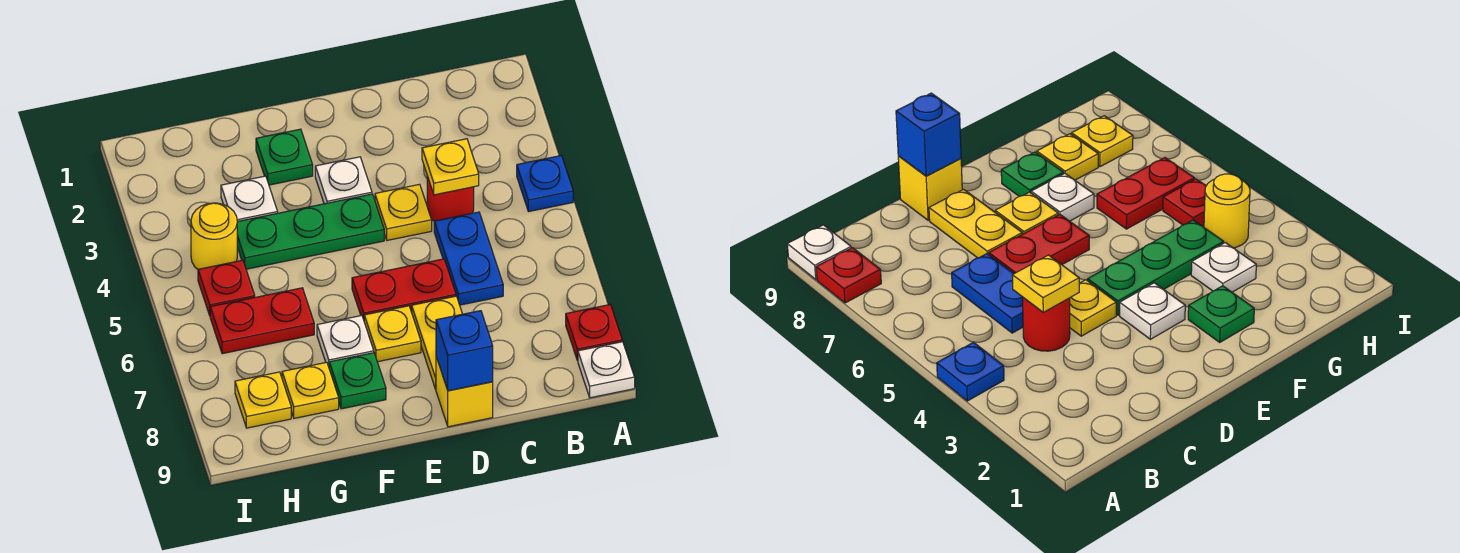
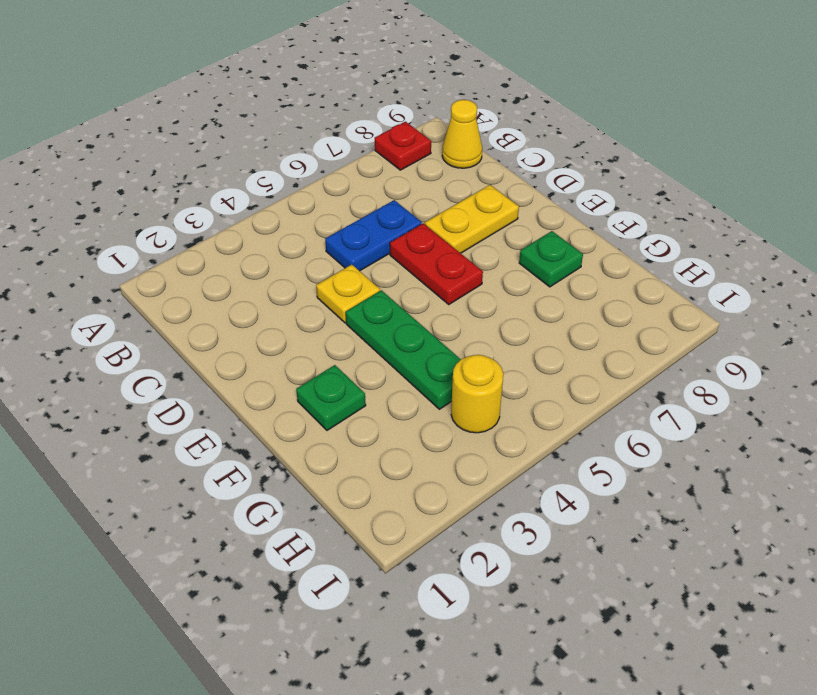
yellow cone B9 level 1 -> none
none -> blue plate A4 level 1
none -> white plate A9 level 1
none -> red round brick C4 level 1

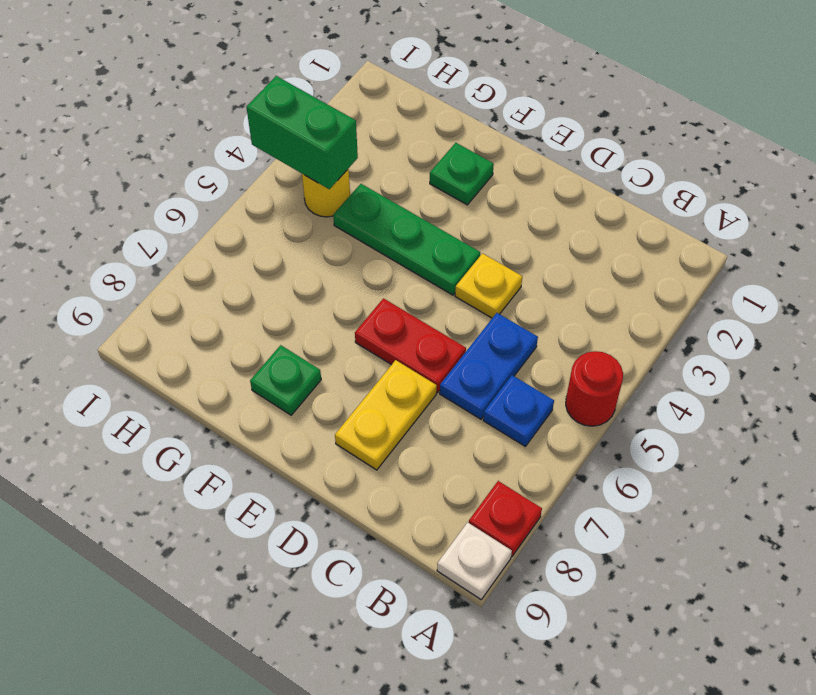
red round brick A5 level 1 -> red round brick C4 level 1
blue plate B6 level 1 -> blue plate A4 level 1
green brick H4:I4 level 2 -> none
none -> yellow brick D9 level 1
none -> white plate E3 level 1
none -> yellow plate E7 level 1

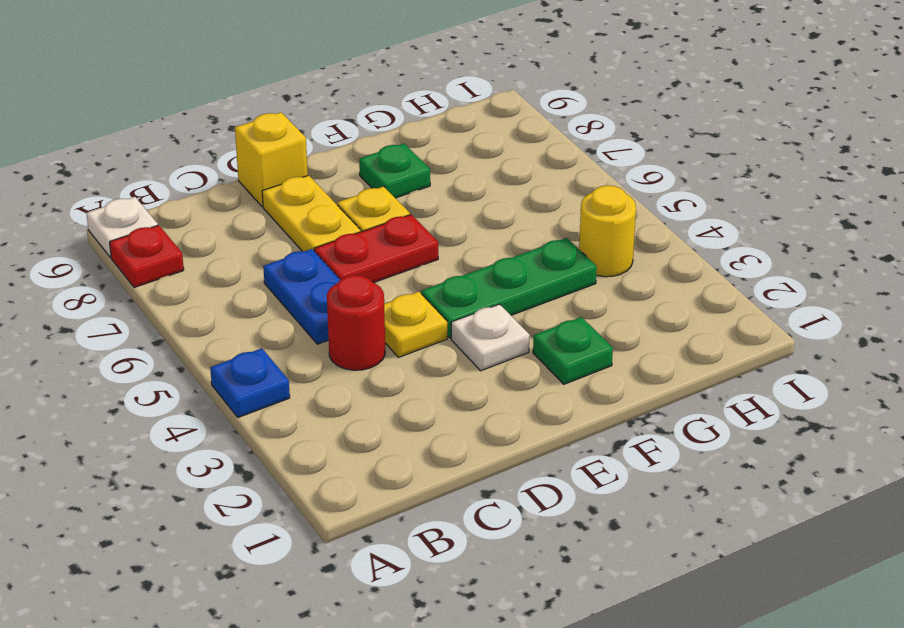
none -> white plate F7 level 1
none -> white plate G3 level 1
none -> red plate G6:H6 level 1

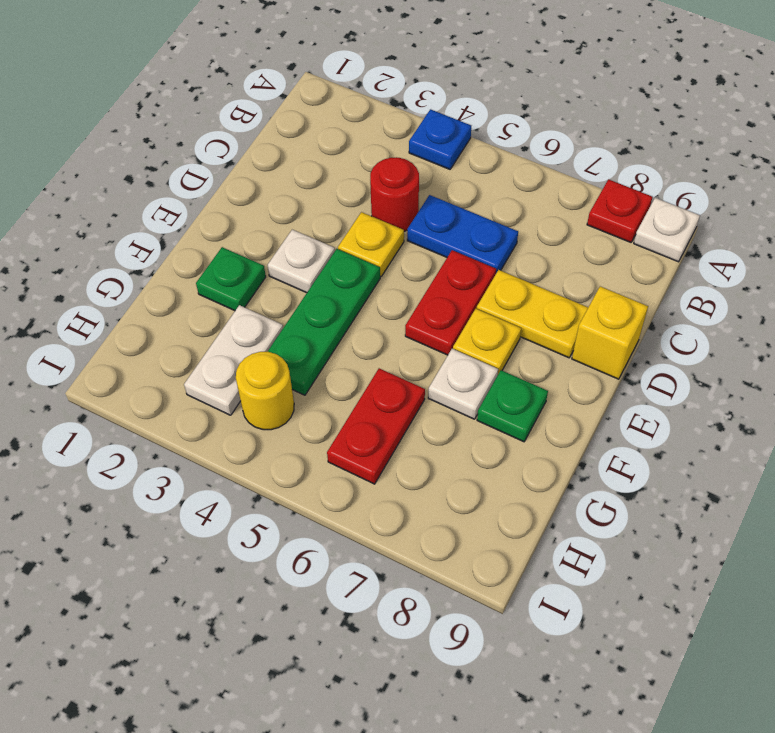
white plate G3:H3 level 1 -> white plate G3 level 1
none -> yellow plate G8 level 1
none -> red plate H5 level 1
none -> yellow plate H8 level 1

